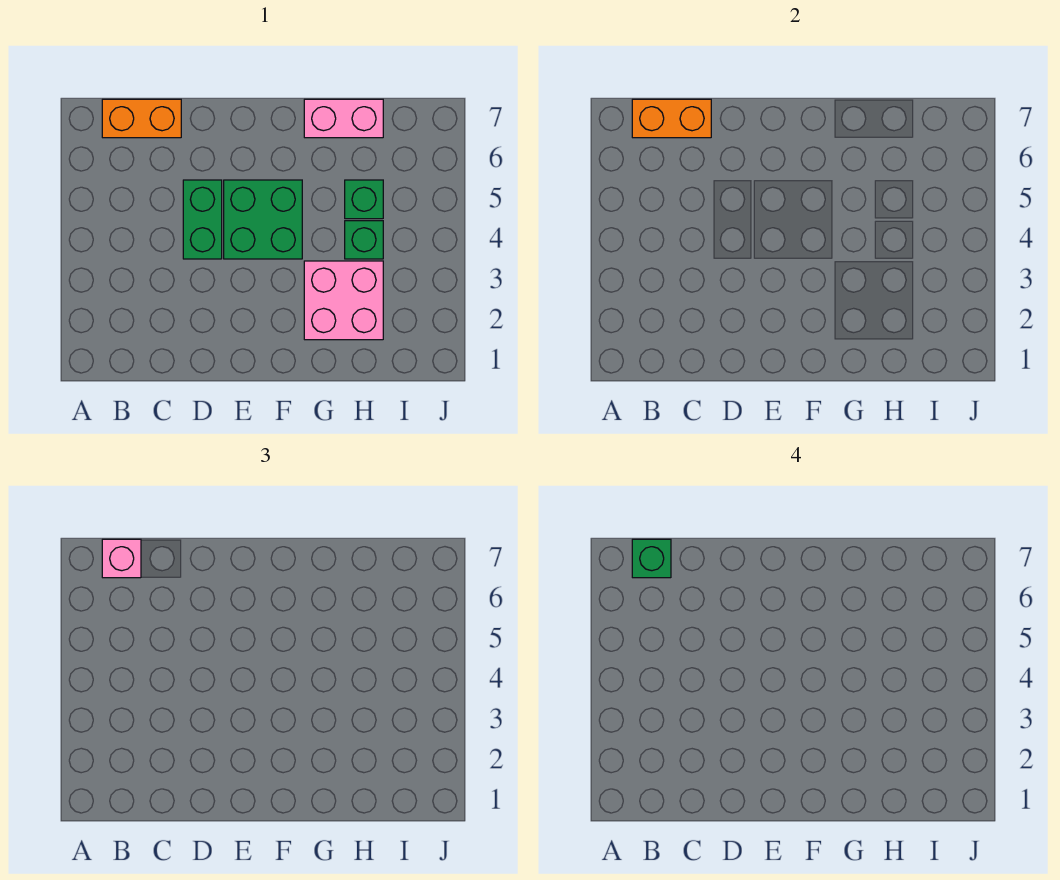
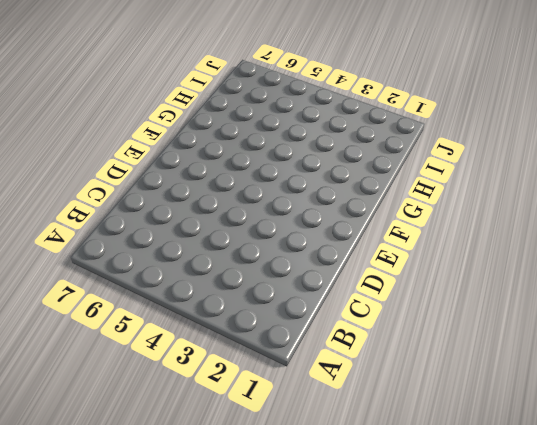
none -> orange brick B7:C7 level 1
none -> green brick D4:D5 level 1

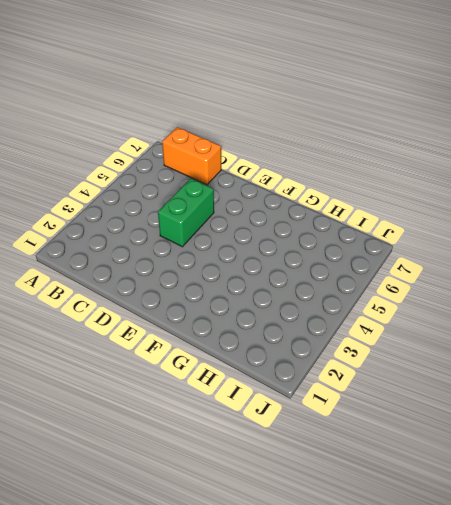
none -> green brick E4:F5 level 1
none -> pink brick G2:H3 level 1

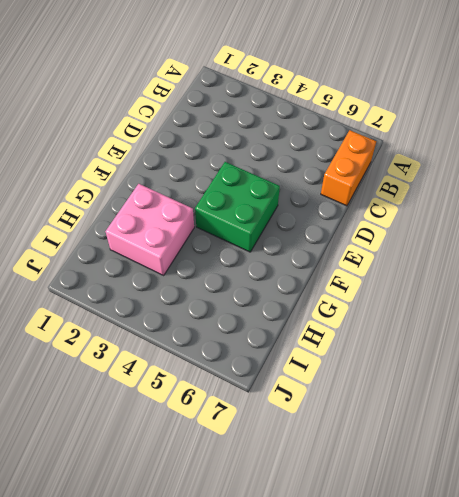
none -> green brick D4:D5 level 1
none -> pink brick G7:H7 level 1

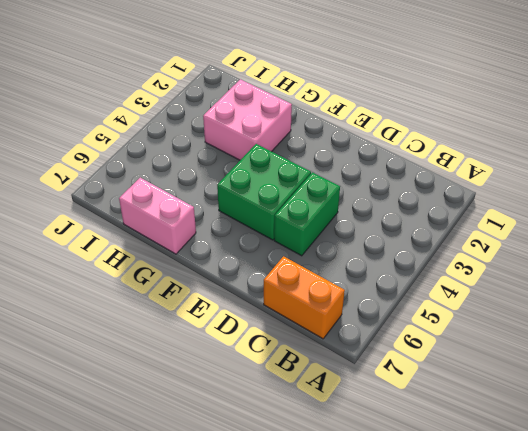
none -> green brick H4 level 1
none -> green brick H5 level 1

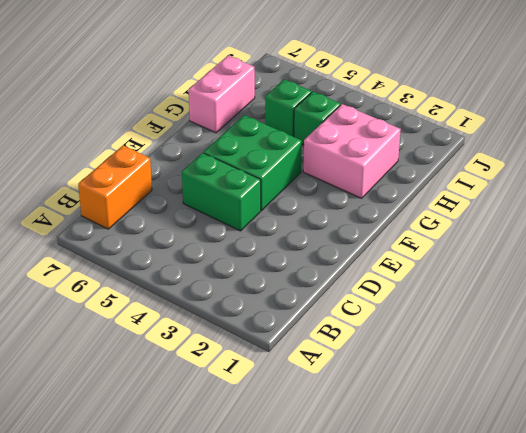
none -> orange brick B7:C7 level 2
none -> pink brick B7 level 3

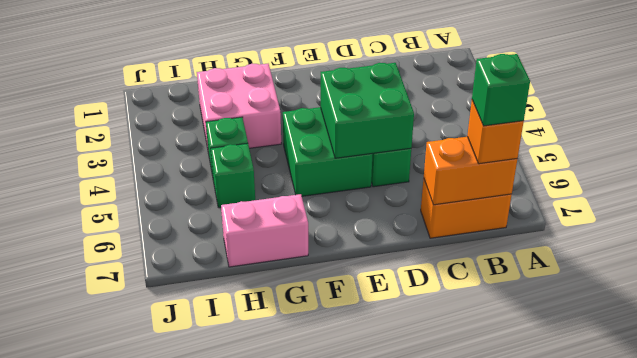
orange brick B7 level 3 -> pink brick B7 level 3
green brick D4:E5 level 2 -> none

